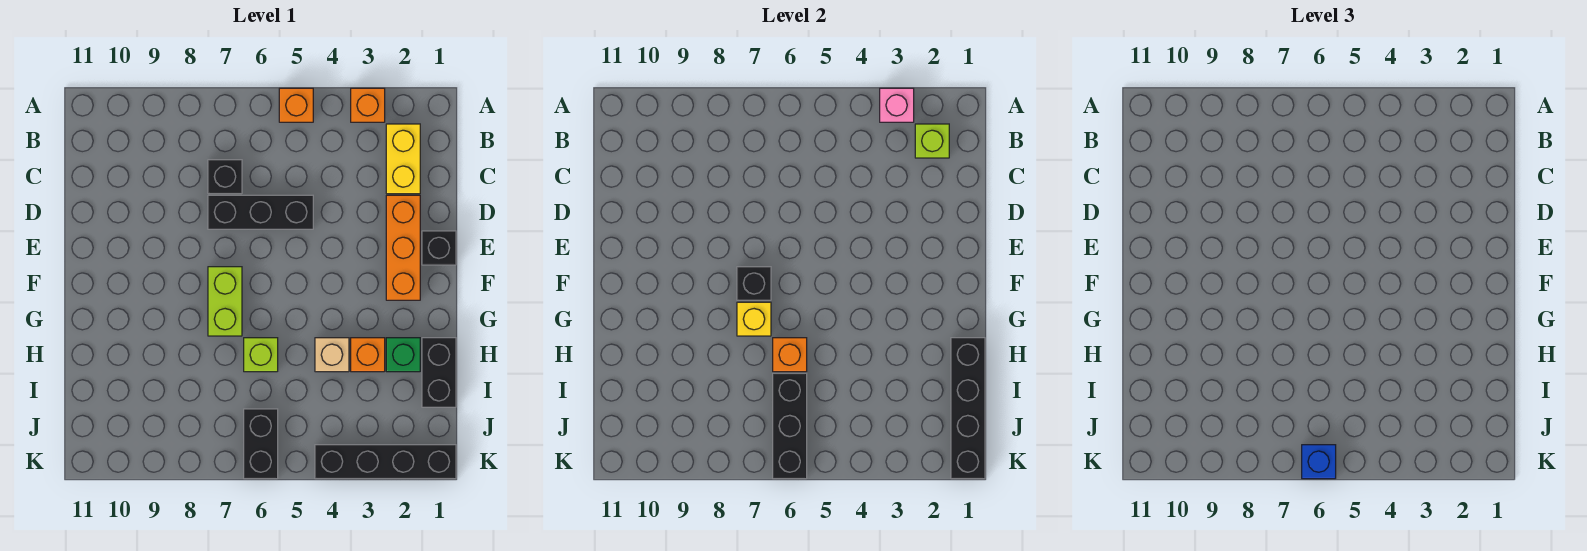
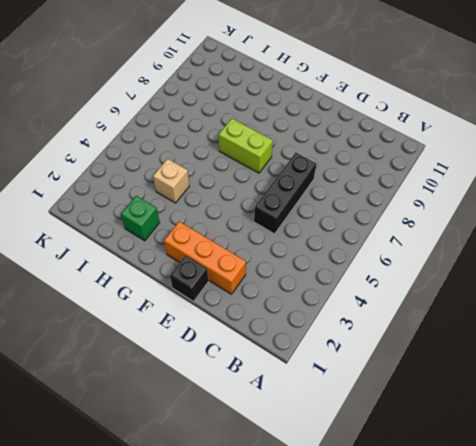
none -> orange brick A3 level 1
none -> orange brick A5 level 1
none -> yellow brick B2:C2 level 1

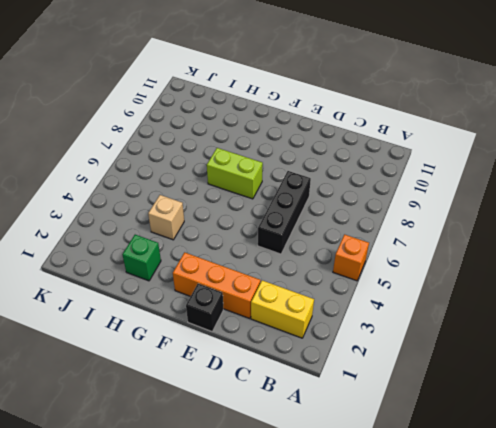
none -> orange brick A3 level 1
none -> black brick C7 level 1
none -> black brick H1:I1 level 1

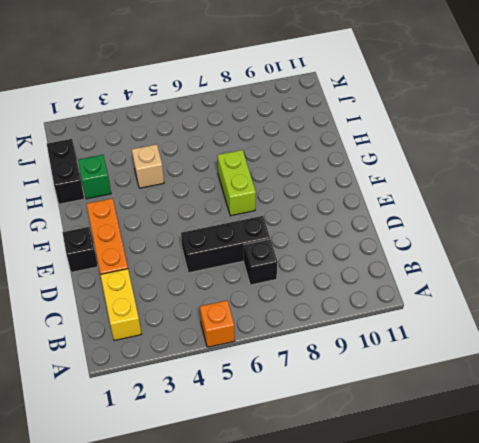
none -> orange brick A3 level 1
none -> orange brick H3 level 1
none -> lime brick H6 level 1

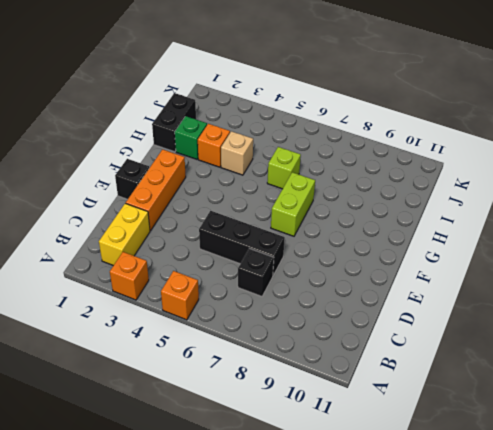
none -> black brick J6:K6 level 1
none -> black brick K1:K4 level 1
none -> pink brick A3 level 2

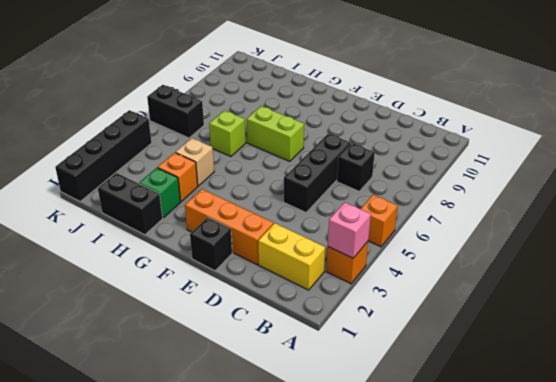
none -> lime brick B2 level 2
none -> black brick F7 level 2
none -> yellow brick G7 level 2

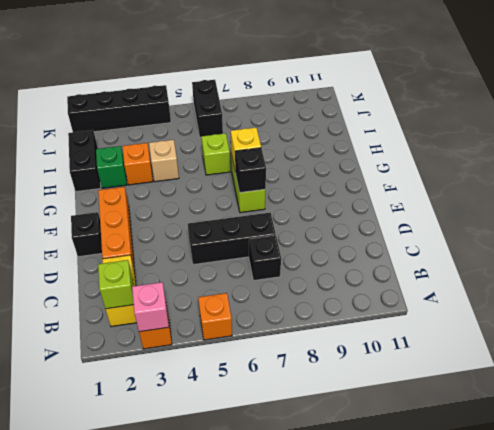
none -> black brick H1:K1 level 2
none -> orange brick H6 level 2
none -> black brick I6:K6 level 2

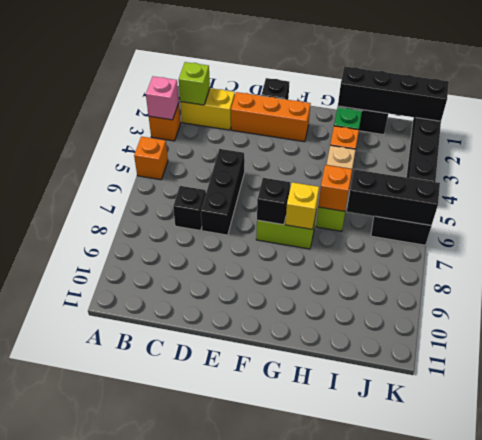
none -> blue brick K6 level 3

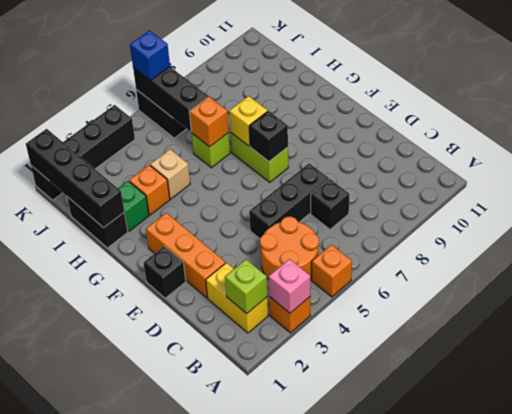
orange round brick B4:C5 level 1 -> none

